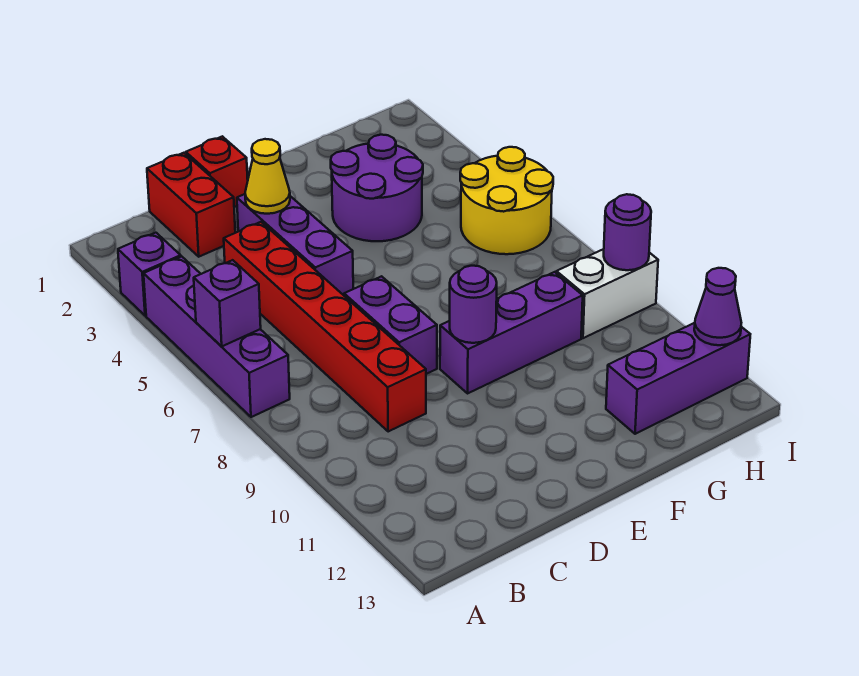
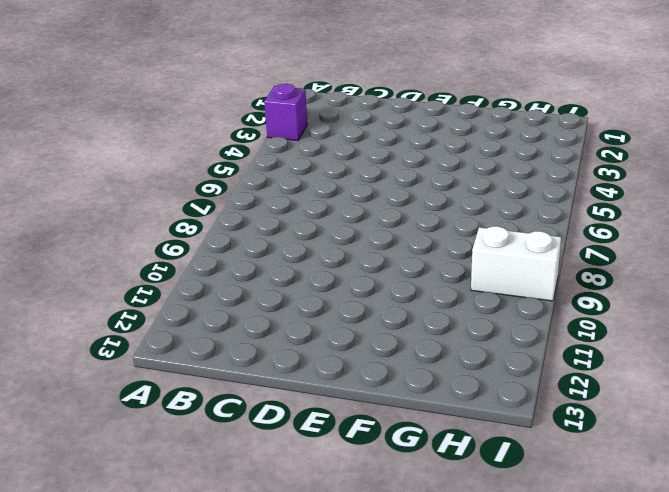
none -> purple brick A4:A7 level 1
none -> red brick C1:C2 level 1
none -> red brick C4:C9 level 1

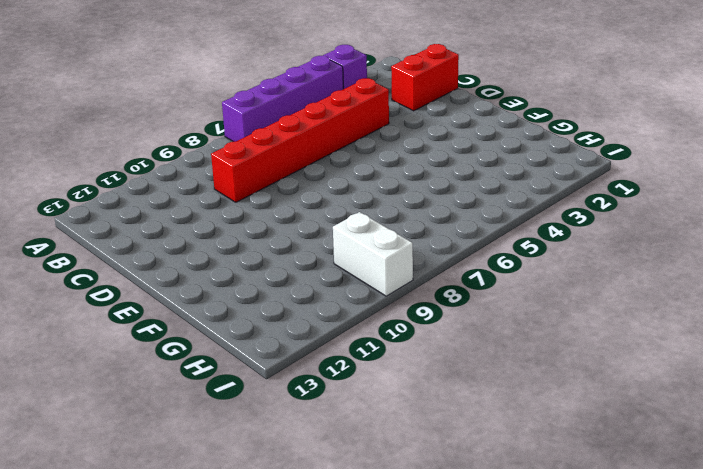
none -> red brick D1 level 1
none -> purple brick D3:D5 level 1
none -> purple brick D7:D8 level 1

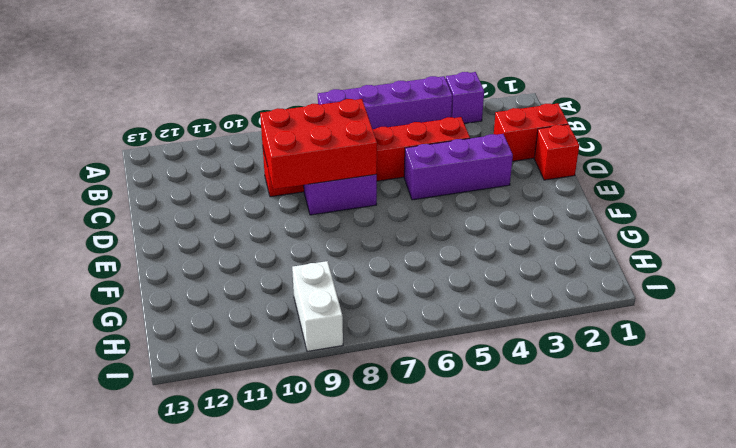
red brick C7:D9 level 2 -> none
none -> purple brick E9:G9 level 1
none -> purple round brick F3:G4 level 1
none -> purple brick G12:I12 level 1

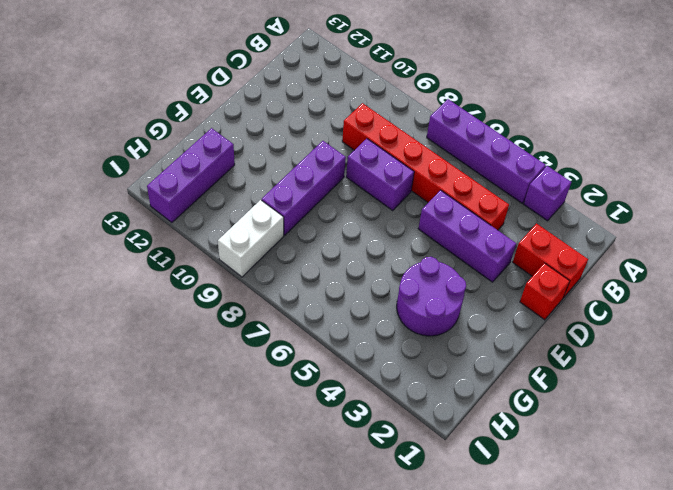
none -> yellow round brick H5:I6 level 1
none -> purple brick A6 level 2
none -> yellow cone D3 level 2

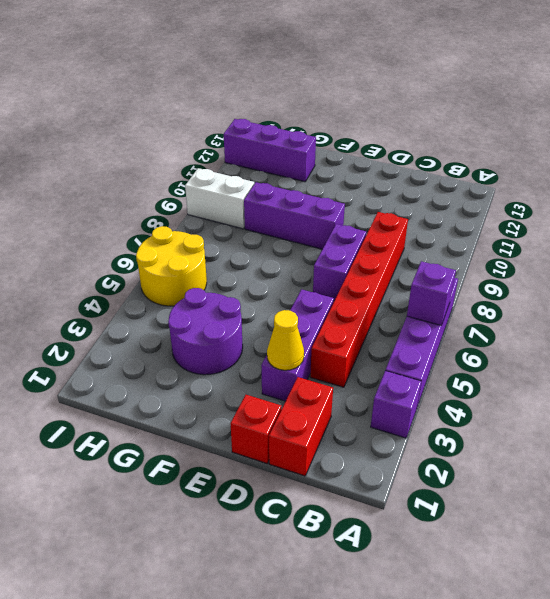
none -> purple round brick E9 level 2
none -> purple round brick I9 level 2
none -> purple cone I12 level 2

